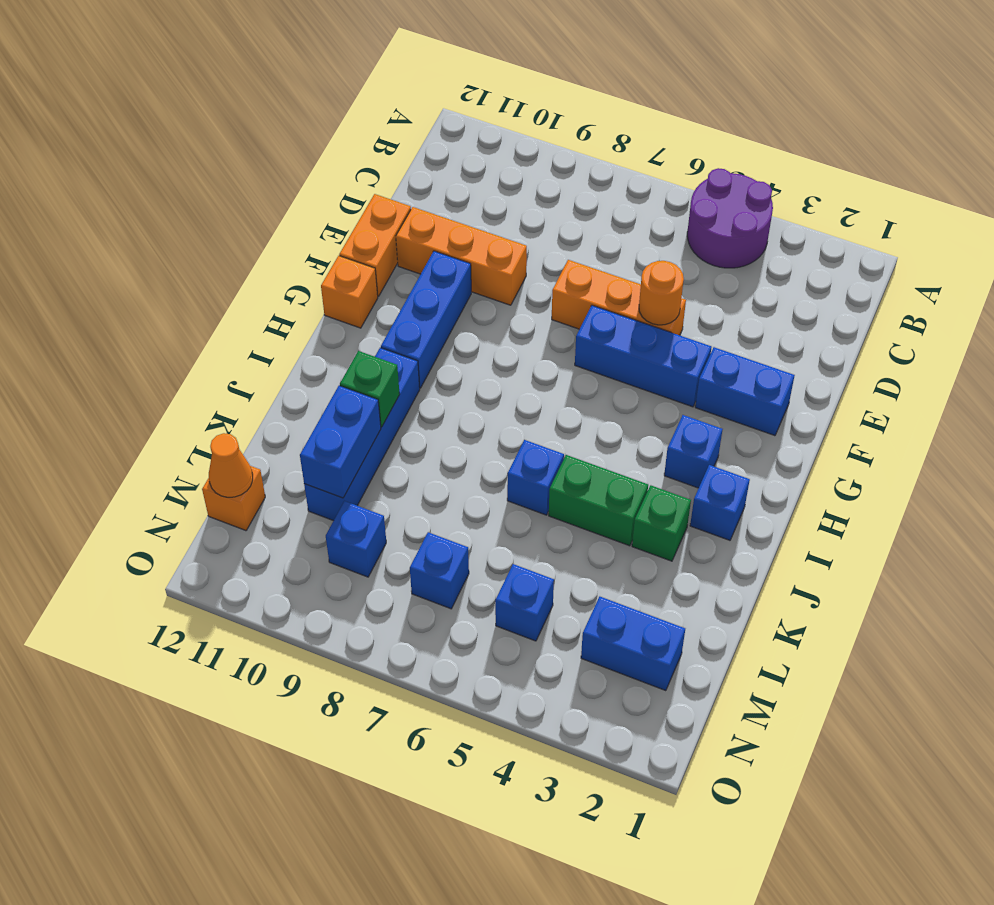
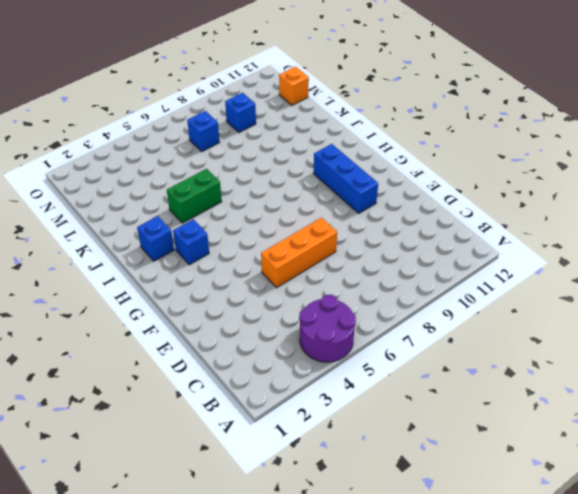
none -> orange brick E9:E11 level 1
none -> orange brick E12:F12 level 1
none -> blue brick F2:F3 level 1

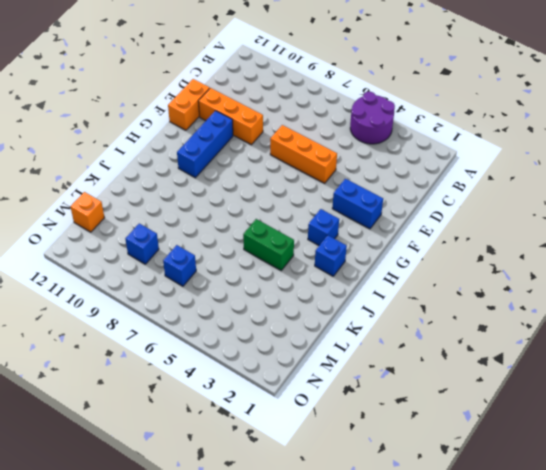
none -> blue brick F4:F6 level 1
none -> orange brick G12 level 1
none -> blue brick I10:L10 level 1

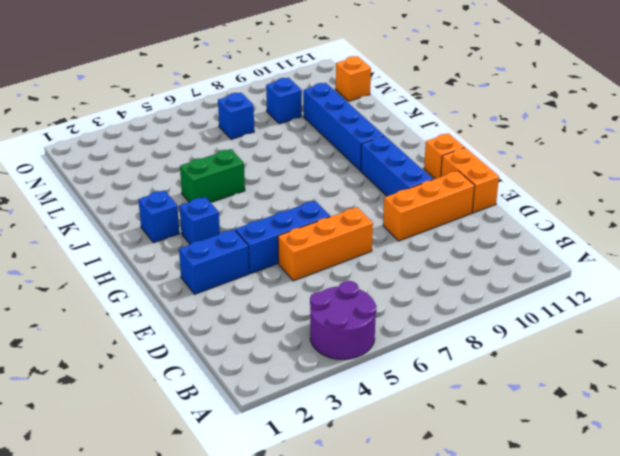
none -> green brick J3 level 1
none -> blue brick J6 level 1
none -> blue brick M2:M3 level 1

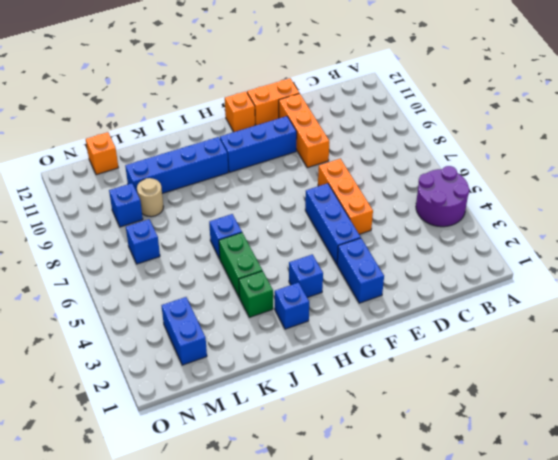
tan round brick L9 level 1 -> none
none -> blue brick M5 level 1
none -> orange round brick E5 level 2
none -> green brick J10 level 2

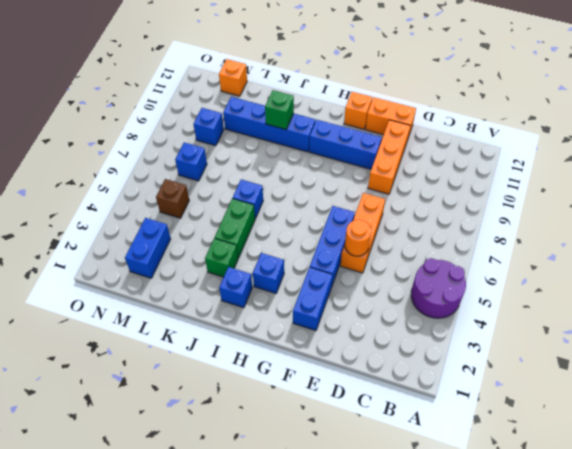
brown brick M5 level 1 -> blue brick M5 level 1
none -> blue brick K10:L10 level 2
none -> orange cone M12 level 2

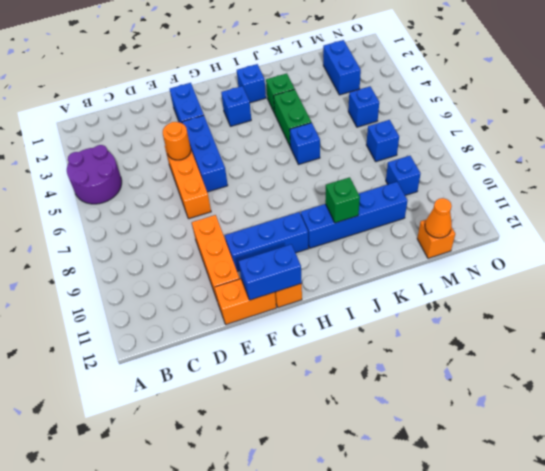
blue brick F12:G12 level 2 -> blue brick K10:L10 level 2

